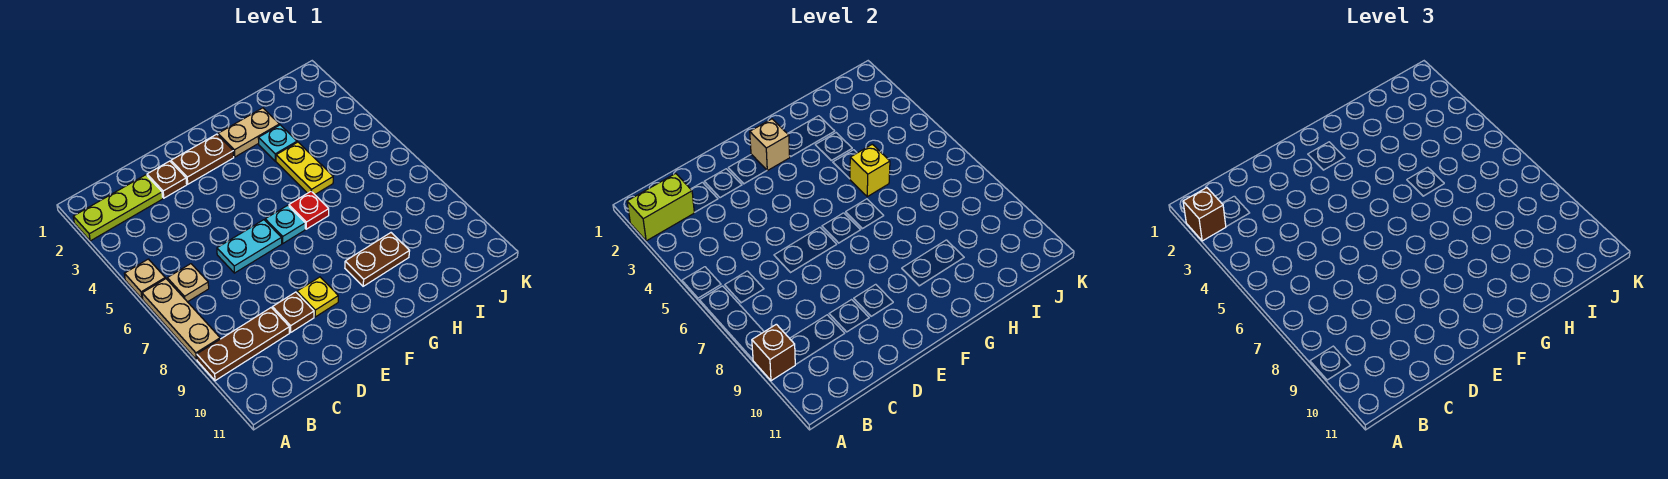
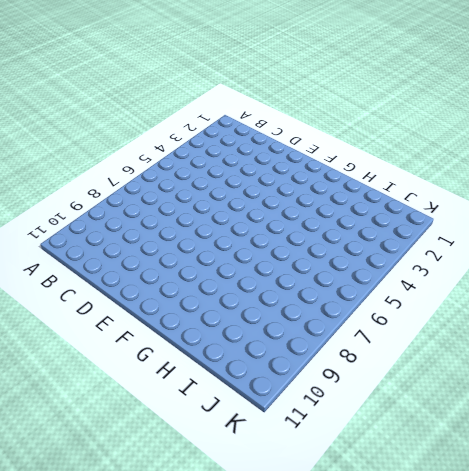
none -> lime plate A2:C2 level 1
none -> tan plate A5 level 1
none -> tan plate A6:A8 level 1

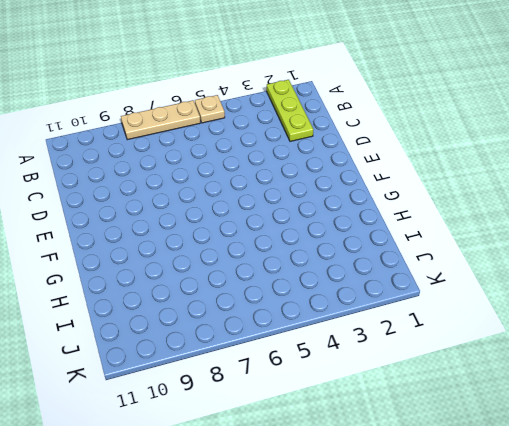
none -> brown plate A9:C9 level 1
none -> tan plate B6 level 1
none -> brown plate D2 level 1

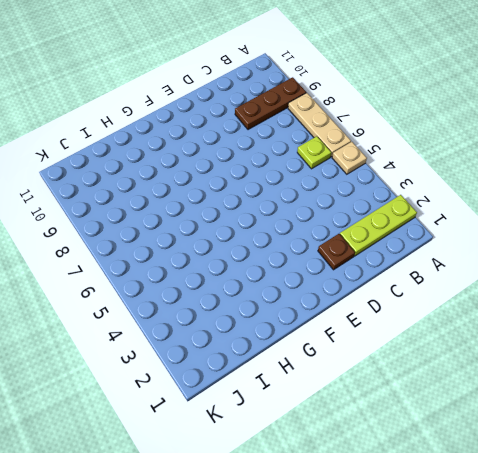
lime plate B6 level 1 -> tan plate B6 level 1
none -> cyan plate D6:E6 level 1
none -> brown plate D9 level 1
none -> brown plate E2:F2 level 1

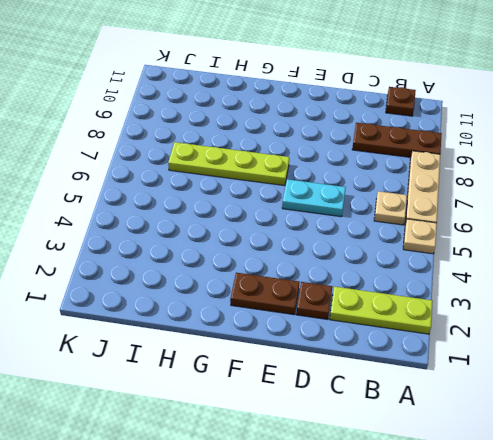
brown plate B11 level 1 -> brown plate D9 level 1
lime plate F7:I7 level 1 -> none
none -> yellow plate E9 level 1
none -> cyan plate F6 level 1
none -> tan plate G2:H2 level 1

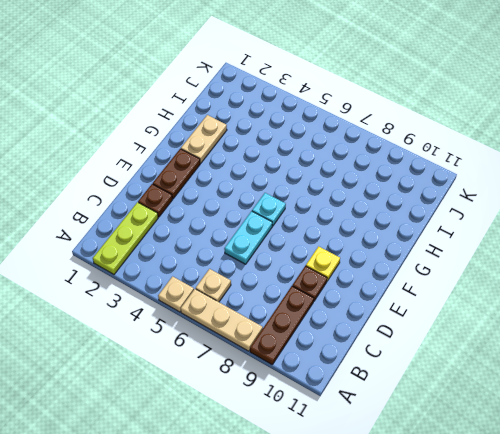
none -> red plate G6 level 1
none -> brown plate G9:H9 level 1
none -> cyan plate H3 level 1

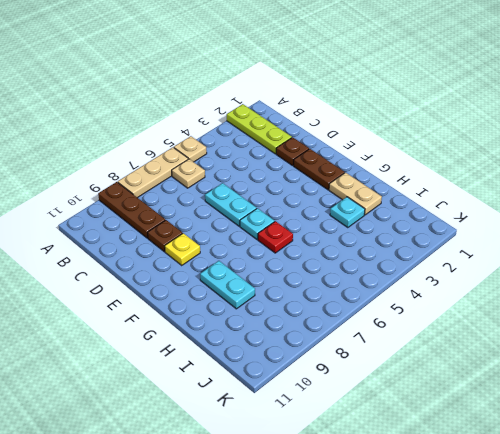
cyan plate G9:H9 level 1 -> brown plate G9:H9 level 1
none -> yellow plate H4:H5 level 1
none -> lime brick A2:B2 level 2
none -> brown brick A9 level 2

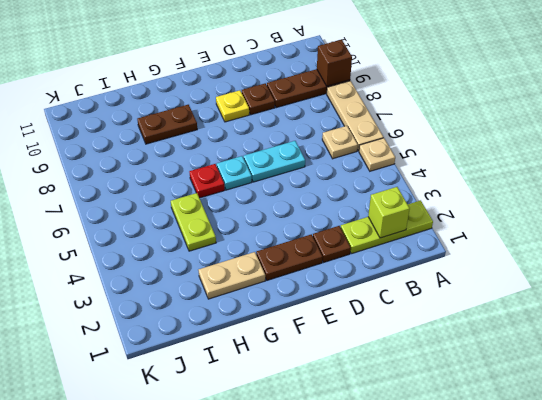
lime brick B2 level 2 -> lime brick A2:B2 level 2
lime plate H4:H5 level 1 -> yellow plate H4:H5 level 1
none -> cyan plate H3 level 1
none -> tan brick F2 level 2
none -> yellow brick H5 level 2

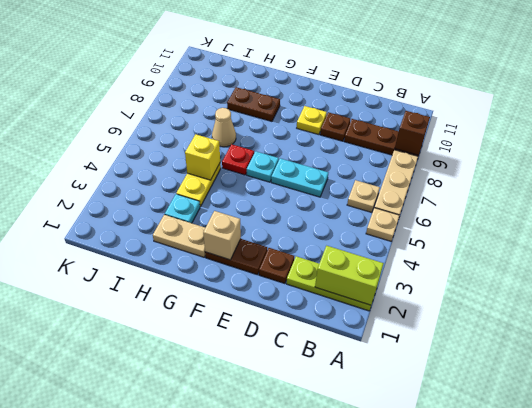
tan cone H7 level 1 -> none
none -> brown brick A2 level 3

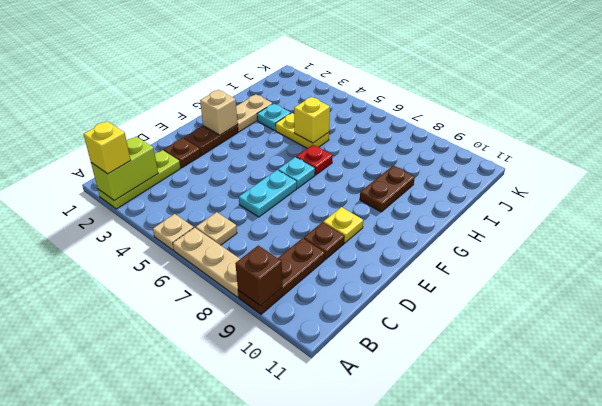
yellow brick A2 level 3 -> brown brick A2 level 3

